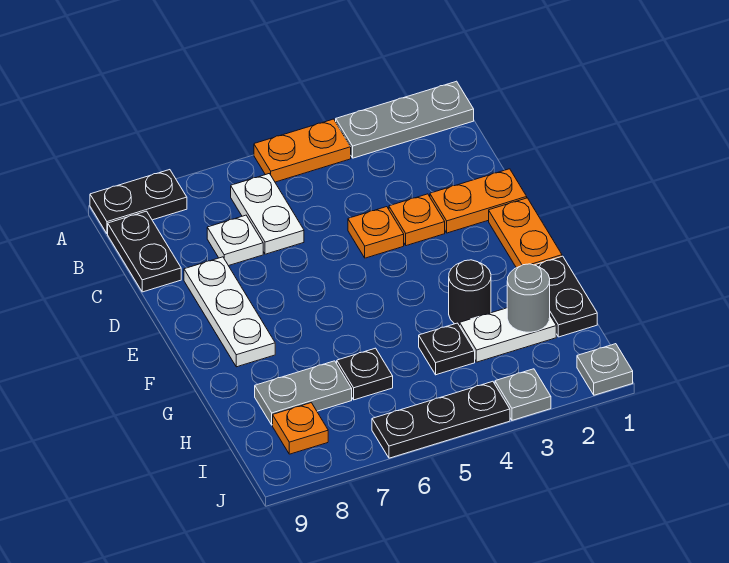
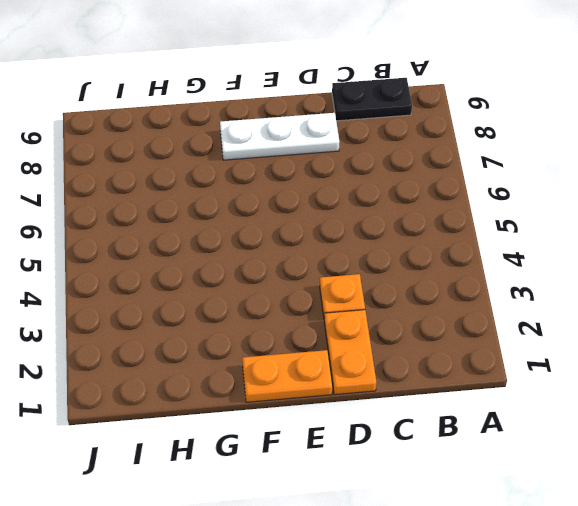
none -> grey plate A1:A3 level 1
none -> orange plate A4:A5 level 1
none -> black plate A8:A9 level 1

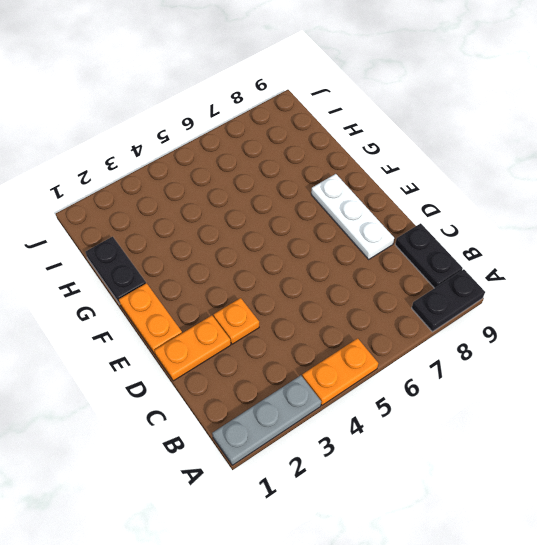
none -> white plate B6:C6 level 1
none -> white plate C7 level 1
none -> orange plate D4 level 1

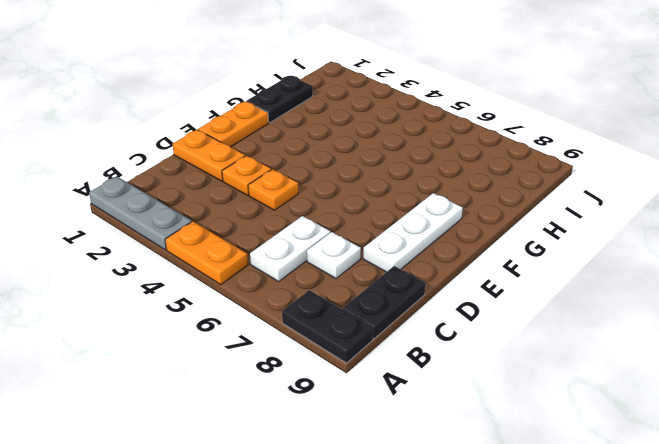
none -> black round brick G3 level 1
none -> white plate H2:H3 level 1
none -> black plate H4 level 1

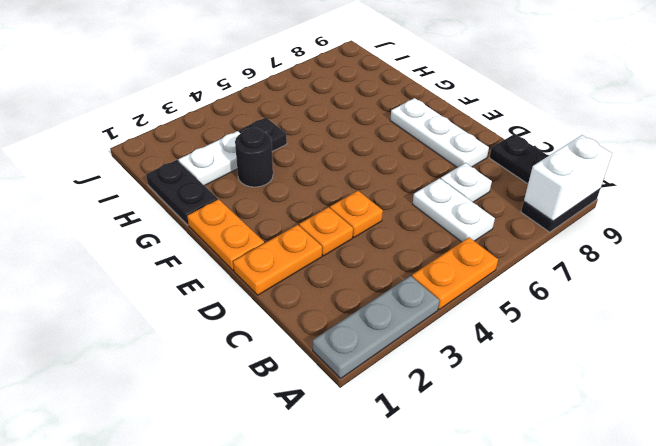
white brick A8:A9 level 2 -> none
none -> black plate H6 level 1
none -> grey plate H7:H8 level 1
none -> orange plate I8 level 1

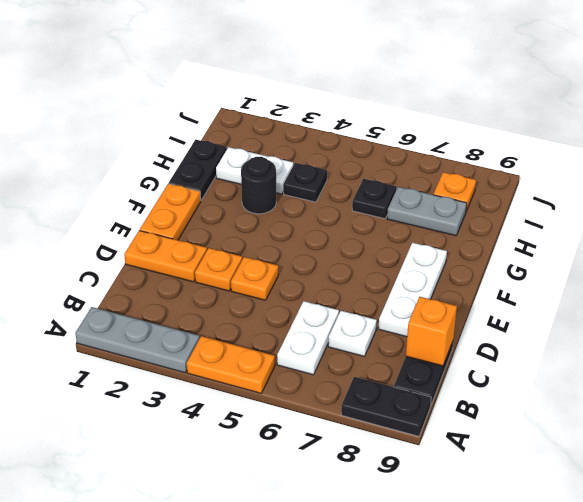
orange brick C9 level 2 -> none
none -> grey plate J1 level 1
none -> grey plate J3 level 1
none -> black plate J4:J6 level 1

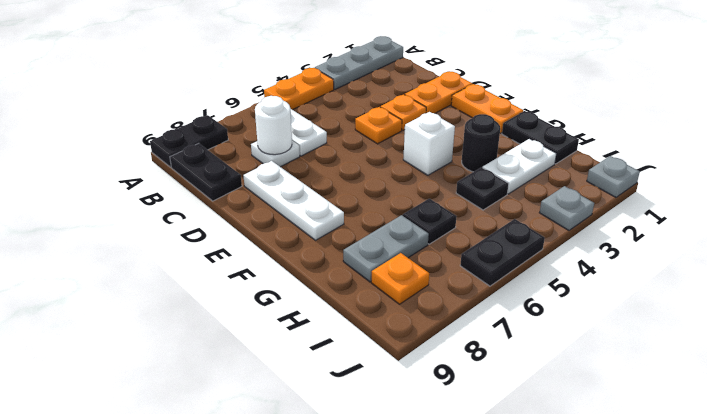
white round brick C7 level 2 -> none
white brick F4 level 1 -> none
black plate J5:J6 level 1 -> black plate J4:J6 level 1
none -> grey round brick H2 level 2

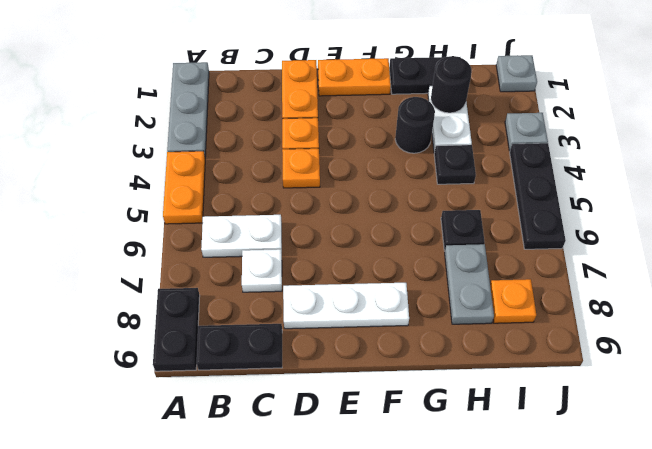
black round brick H2 level 2 -> grey round brick H2 level 2

